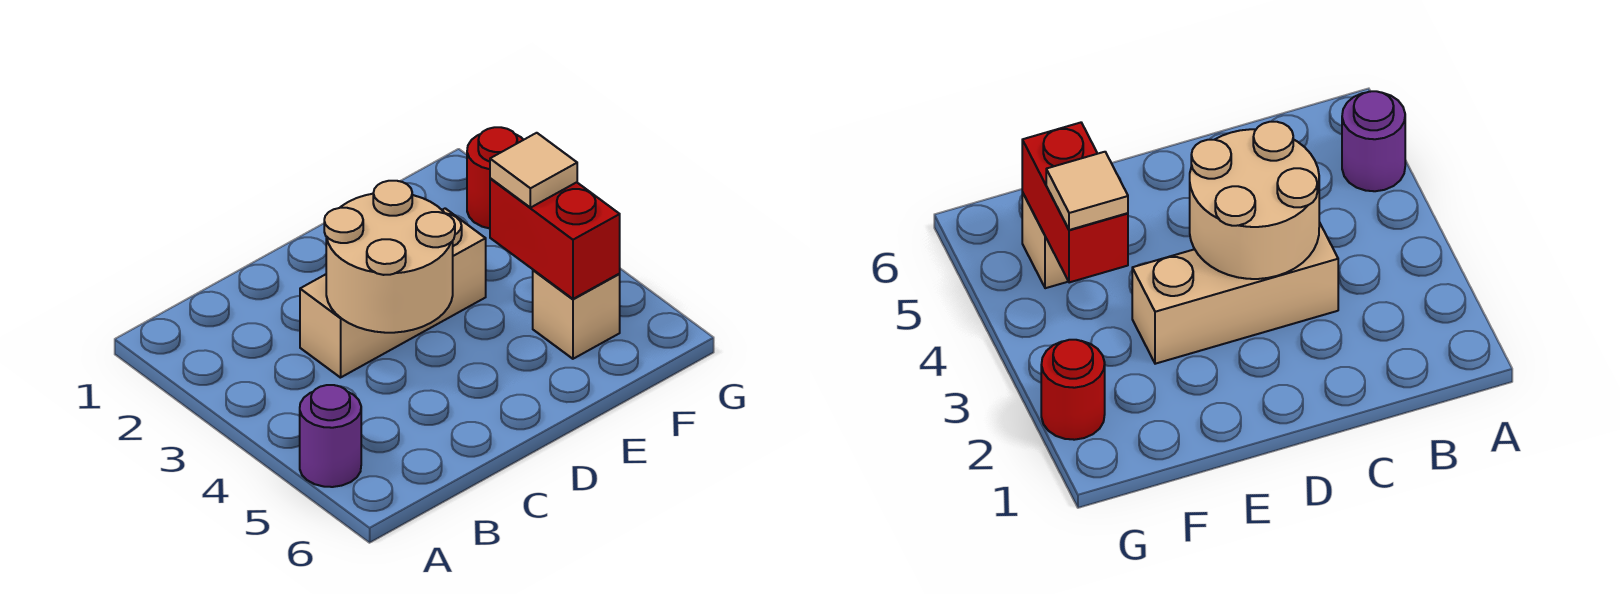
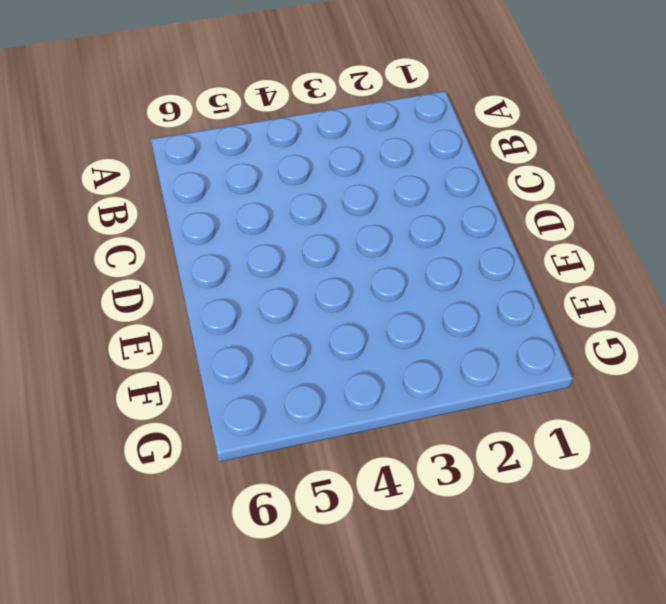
none -> purple round brick A5 level 1
none -> tan brick C3:E3 level 1

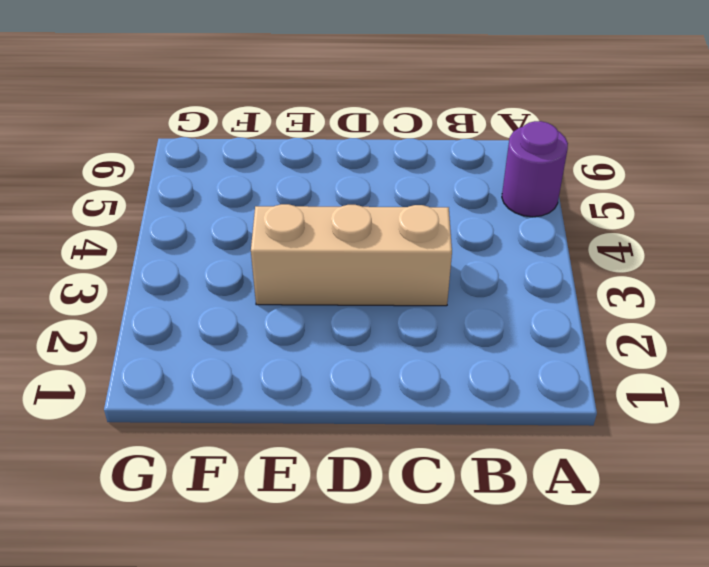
none -> tan brick F5 level 1
none -> red round brick G2 level 1

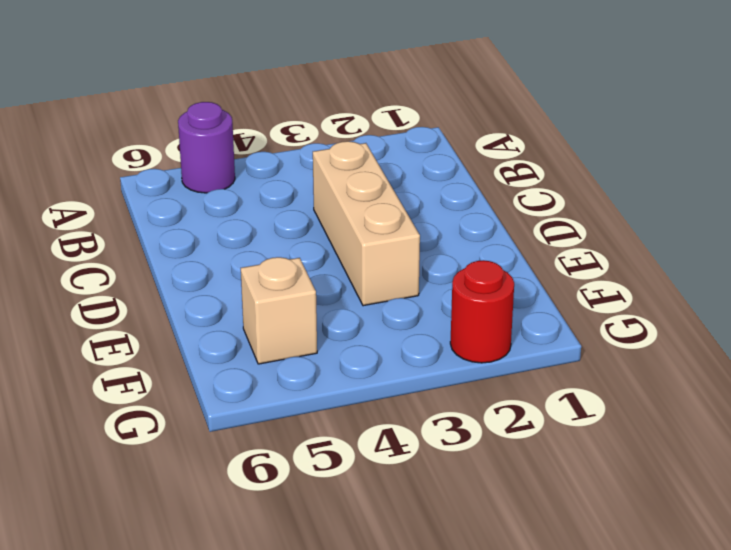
none -> tan round brick C3:D4 level 2
none -> red brick F4:F5 level 2

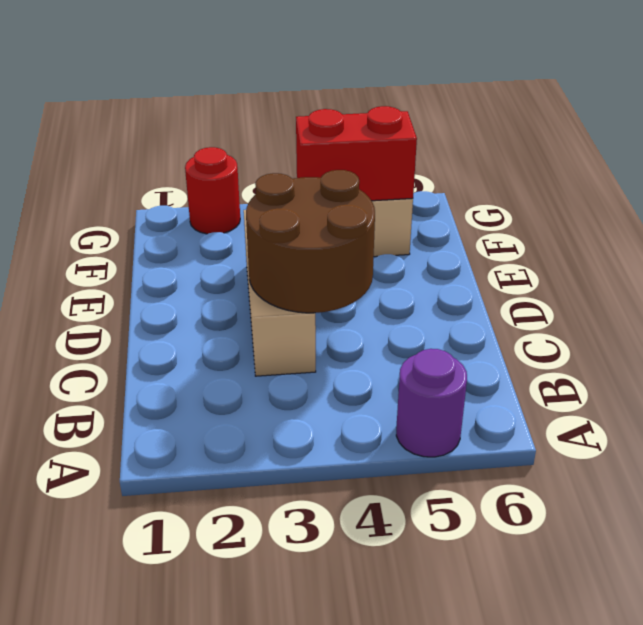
brown round brick C3:D4 level 2 -> tan round brick C3:D4 level 2
none -> tan tile F4 level 3

